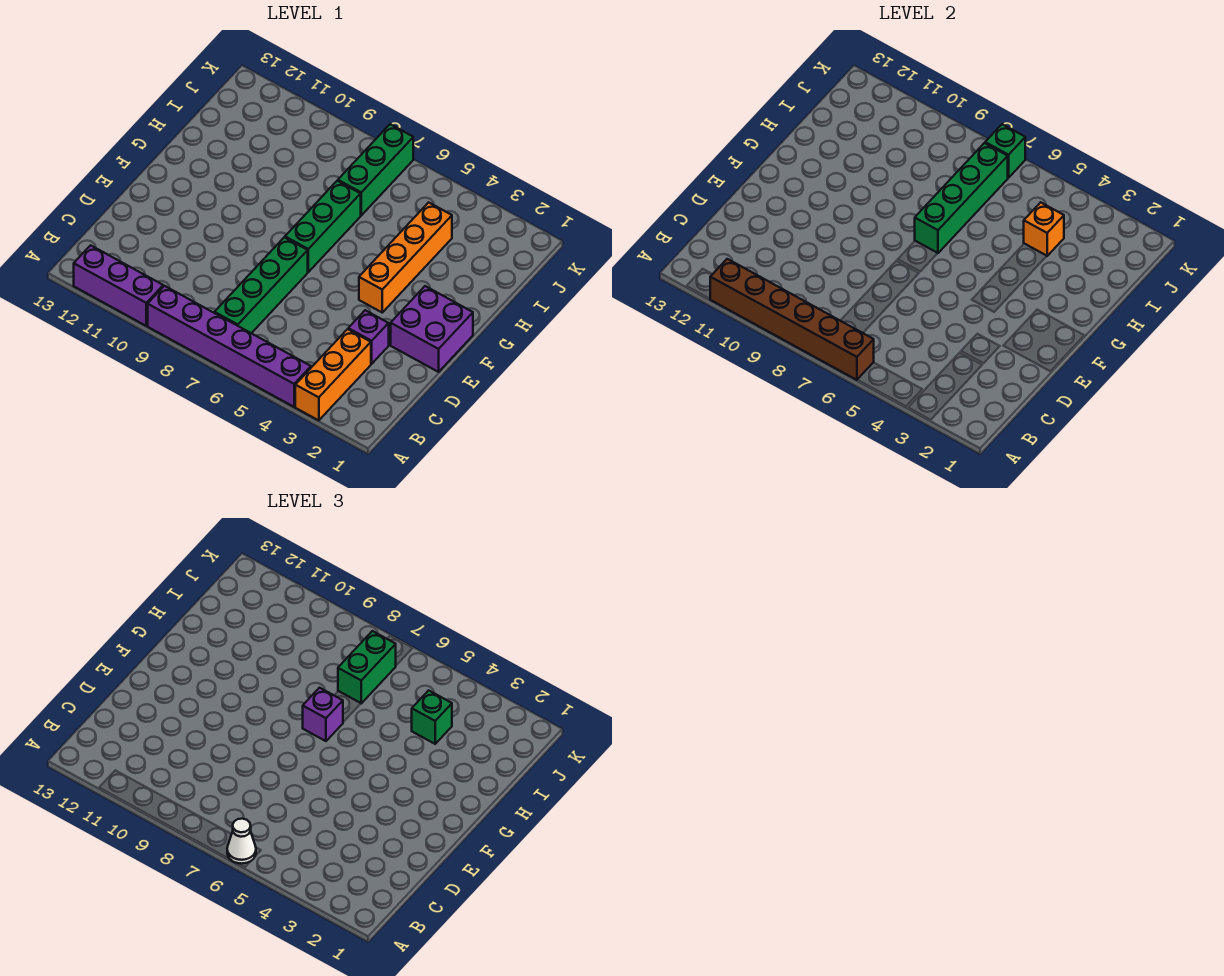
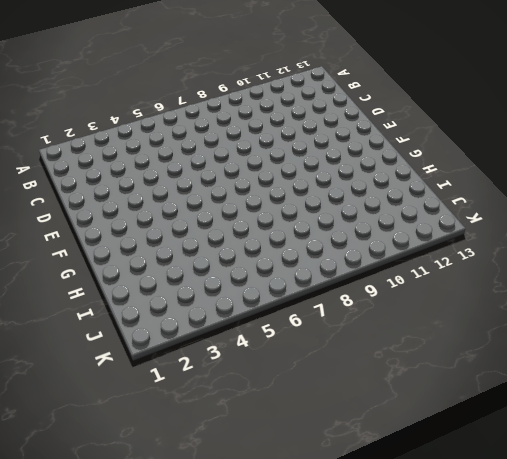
none -> orange brick A3:C3 level 1
none -> purple brick A4:A9 level 1
none -> purple brick A10:A12 level 1

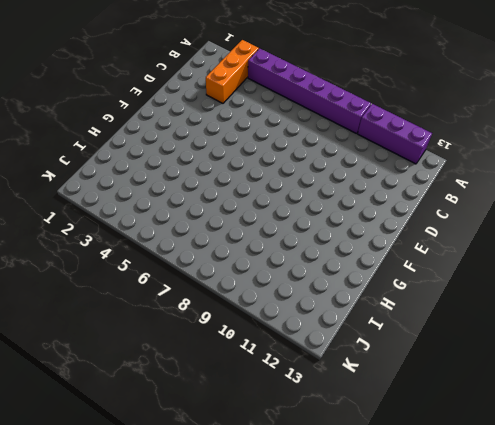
none -> green brick B7:E7 level 1
none -> purple brick D3 level 1
none -> purple brick E1:F2 level 1

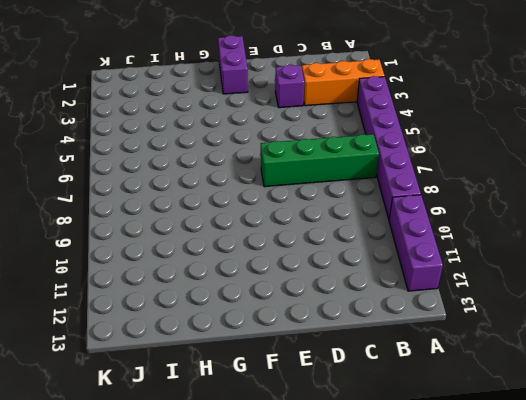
purple brick F1:F2 level 1 -> purple brick E1:F2 level 1
none -> orange brick F4:I4 level 1
none -> green brick F7:H7 level 1
none -> green brick I7:K7 level 1

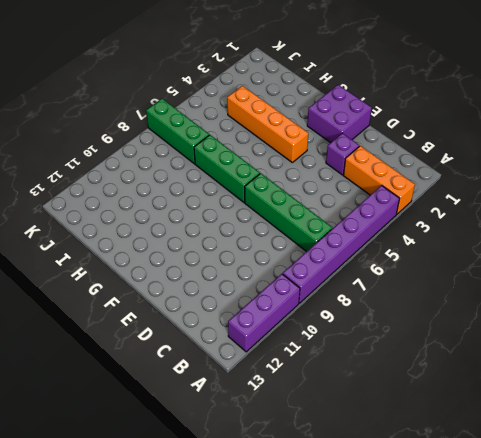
none -> brown brick A6:A11 level 2
none -> green brick G7:J7 level 2
none -> orange brick I4 level 2

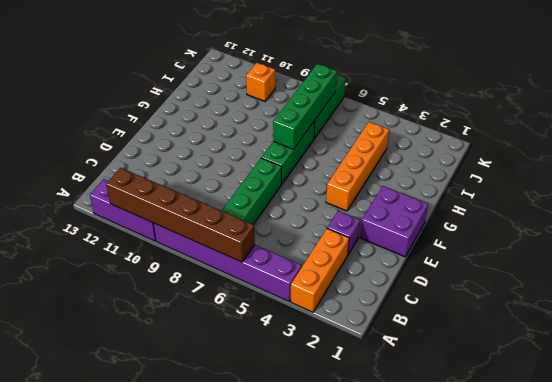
orange brick J10 level 1 -> orange brick I4 level 2
none -> green brick K7 level 2
none -> white cone A6 level 3
none -> purple brick G7 level 3

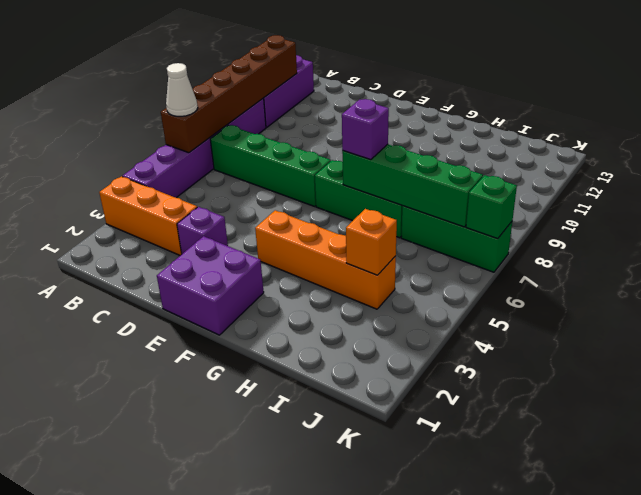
none -> green brick I4 level 3
none -> green brick I7:J7 level 3

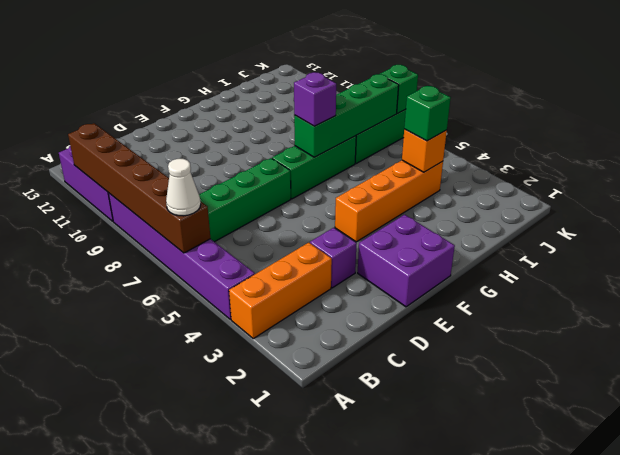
none -> green brick I7:J7 level 3

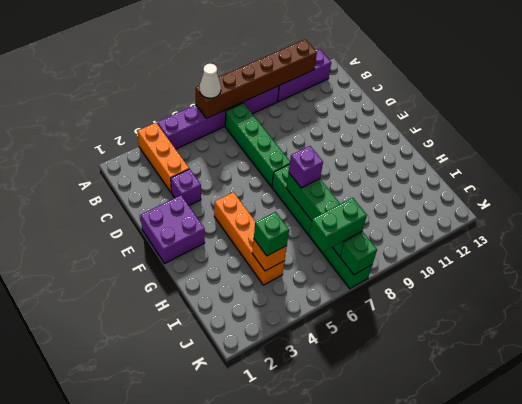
green brick J6:J7 level 3 -> green brick I7:J7 level 3

